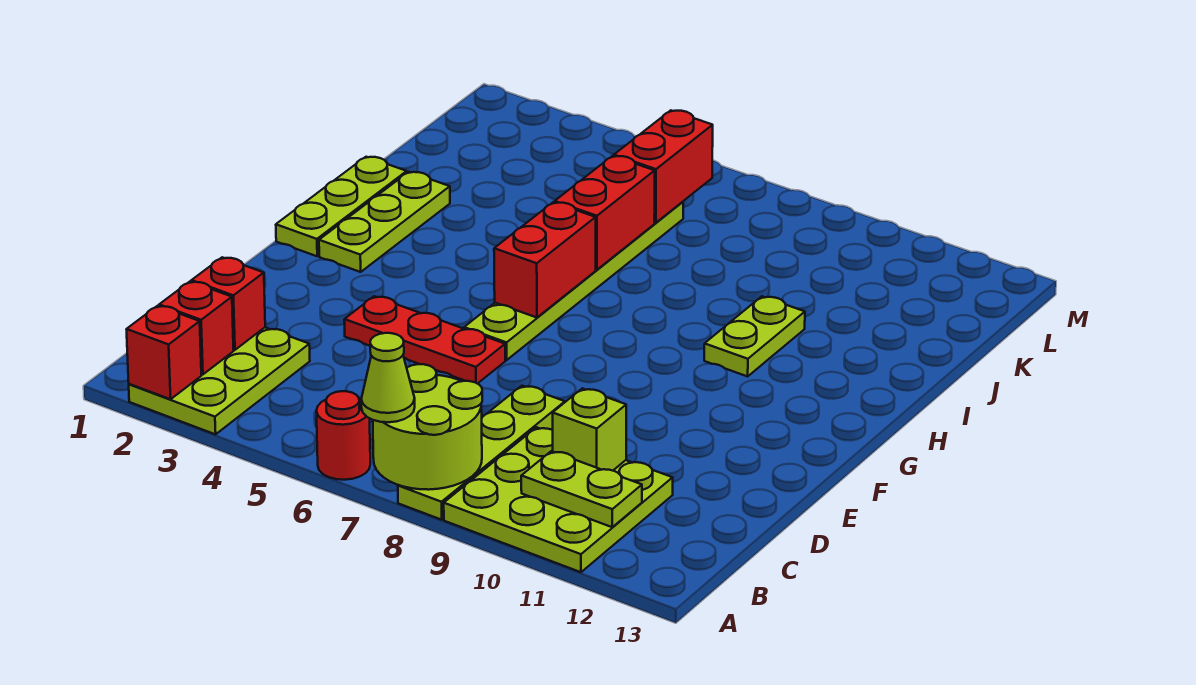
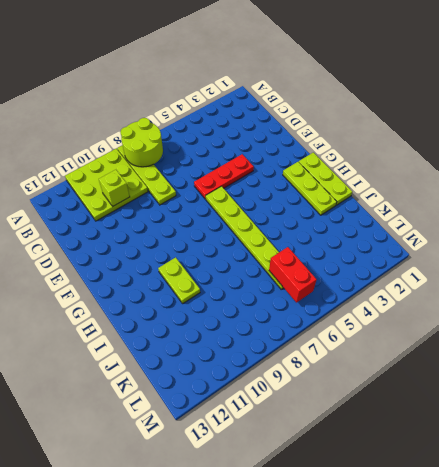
none -> lime plate A2:C3 level 1
none -> red round brick A6 level 1
none -> red brick A2 level 2

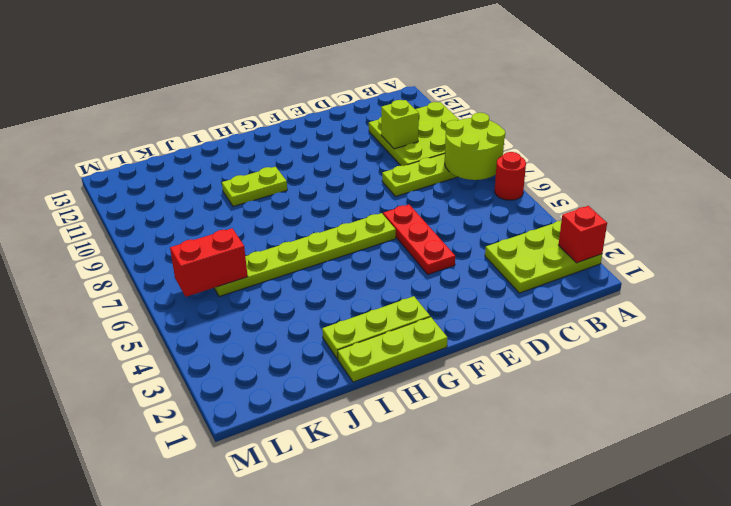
none -> red brick B2 level 2
none -> lime plate B10:B11 level 2
none -> red brick C2 level 2

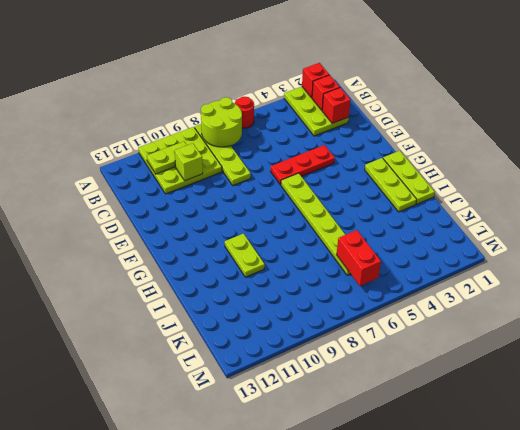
none -> red brick G6:H6 level 2
none -> red brick I6:J6 level 2
none -> lime cone A7 level 3

